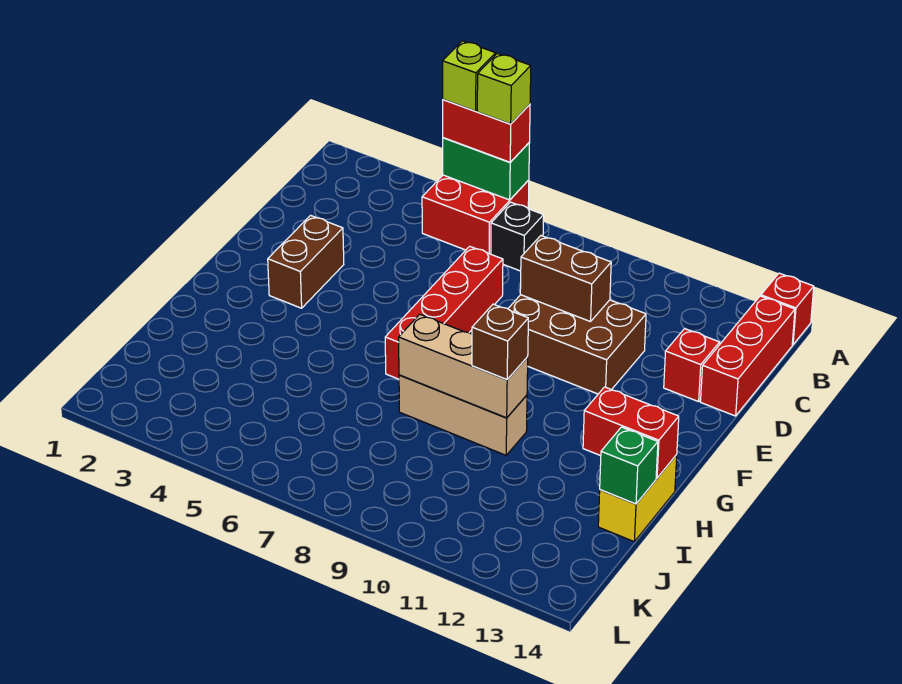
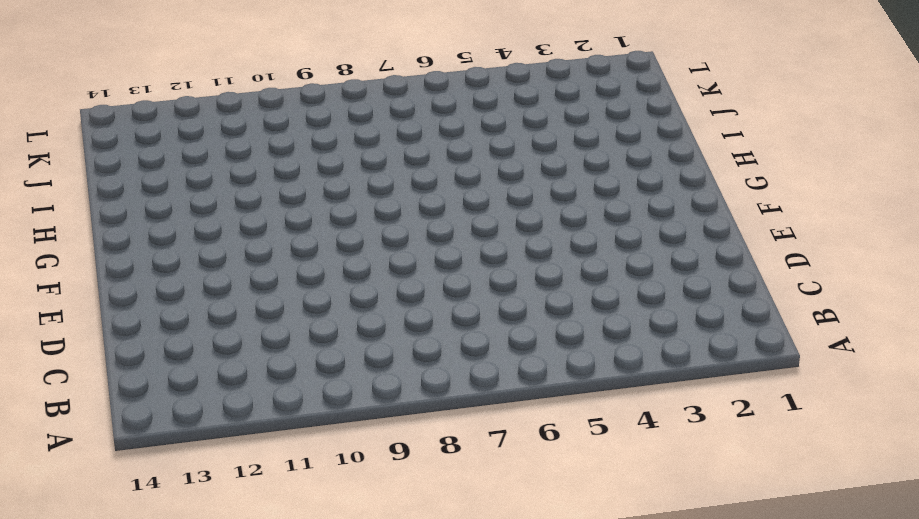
none -> red brick A5:B6 level 1
none -> red brick A14 level 1
none -> black brick B7 level 1

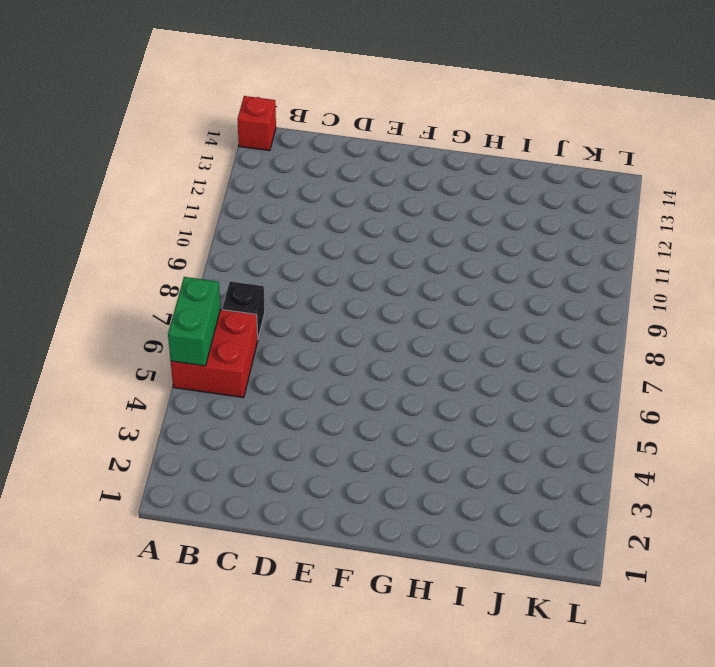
none -> red brick B14:D14 level 1
none -> red brick D7:G7 level 1
none -> brown brick D9:E11 level 1

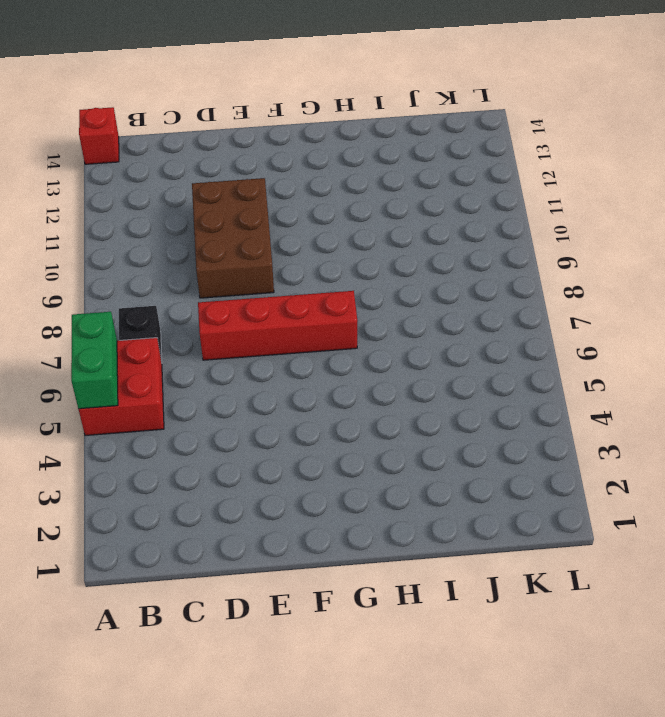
none -> red brick B14:D14 level 1
none -> red brick D13 level 1
none -> brown brick E3:F3 level 1

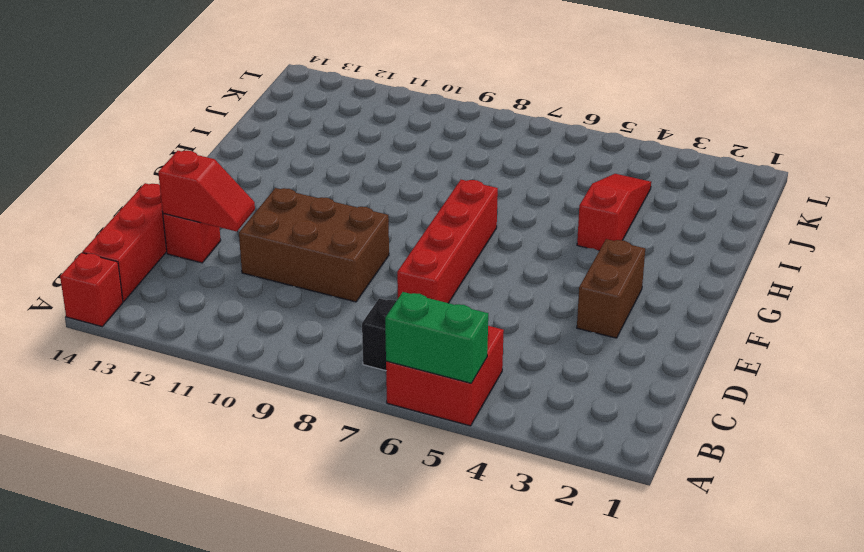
red slope D12:D13 level 2 top 13 -> none
red slope H4:J4 level 1 top H -> none
none -> tan brick H8:H10 level 1
none -> yellow brick H14:I14 level 1
none -> brown brick D9:D10 level 2

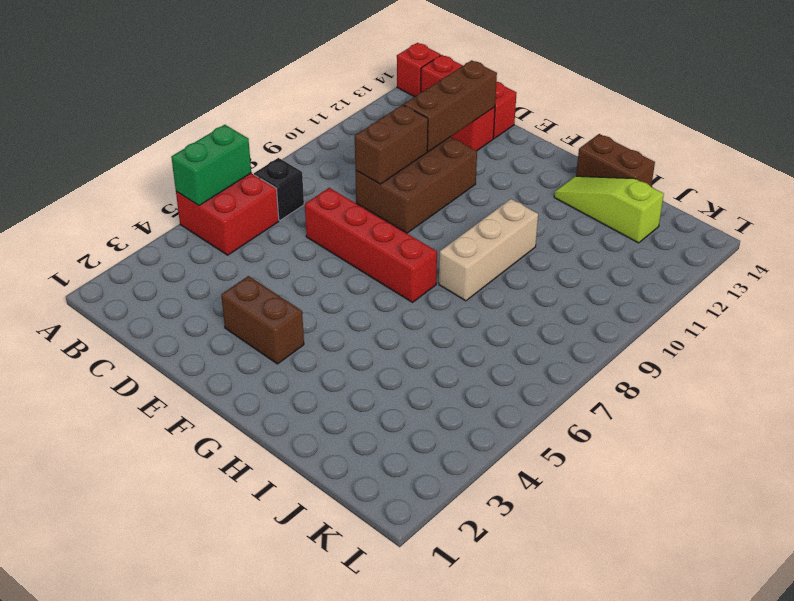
brown brick D11:D13 level 2 -> none
lime slope H13:J13 level 1 top J -> none
brown brick H14:I14 level 1 -> yellow brick H14:I14 level 1
none -> tan brick H8:H10 level 2
none -> red brick H13:H14 level 2
none -> green brick I14 level 2

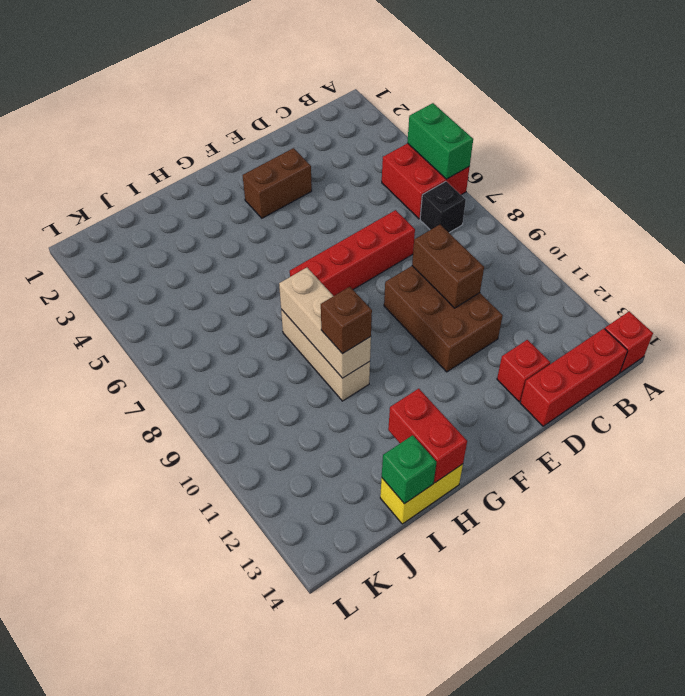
none -> red brick A5:A6 level 3
none -> lime brick A5 level 4
none -> lime brick A6 level 4

